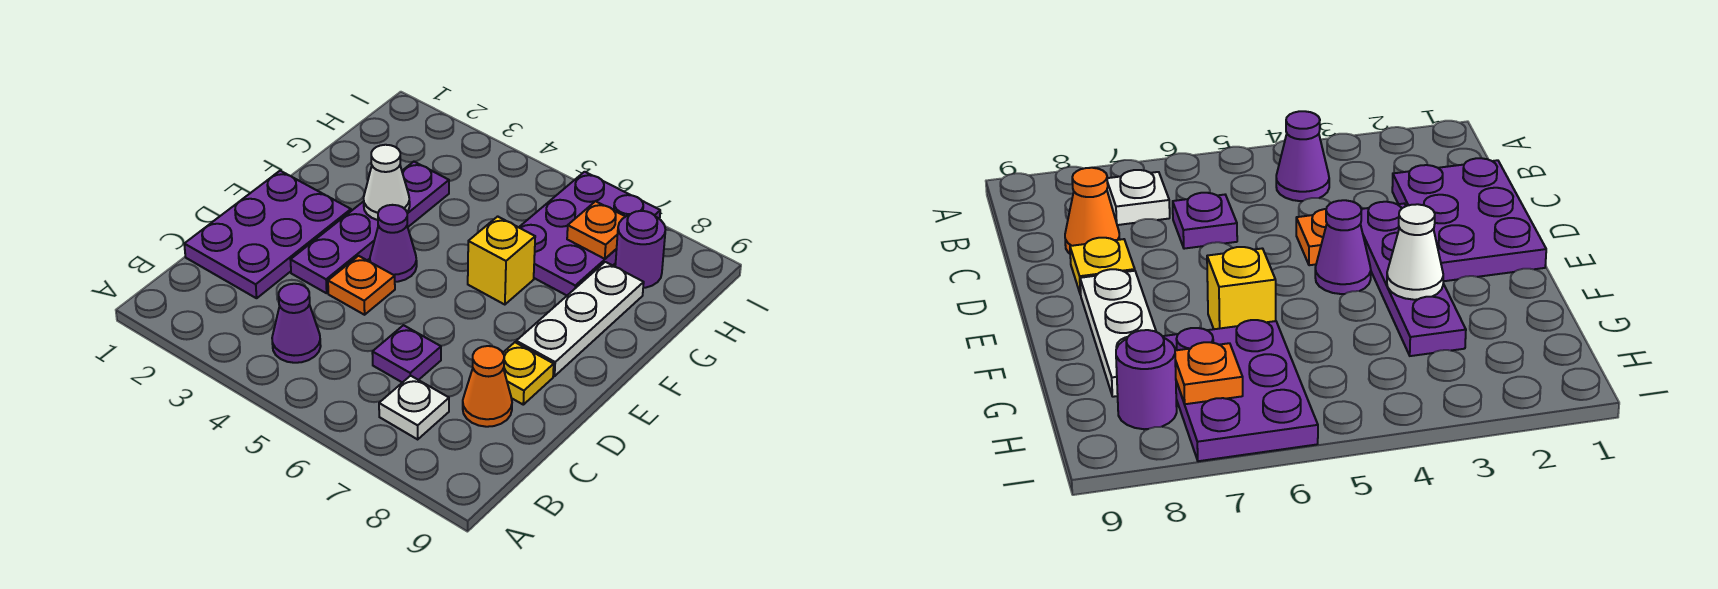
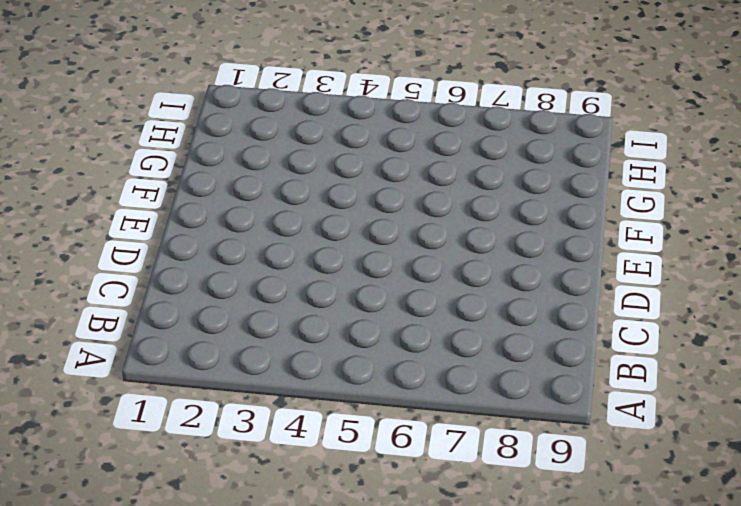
none -> purple cone B4 level 1
none -> white plate B7 level 1
none -> purple plate C1:E2 level 1

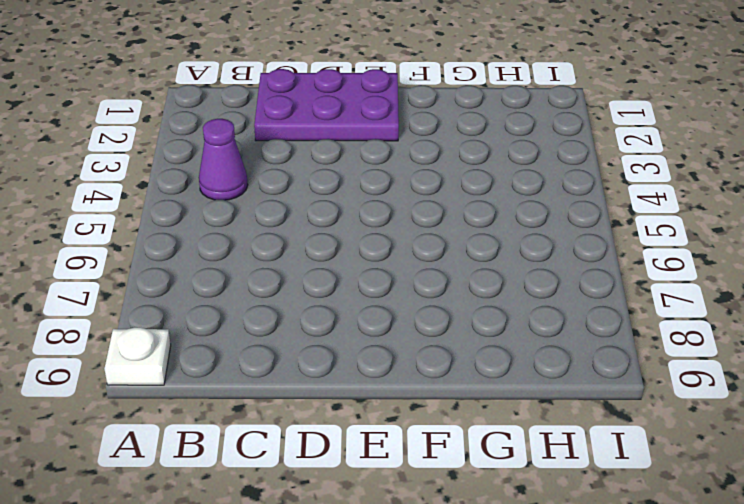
white plate A9 level 1 -> white plate B7 level 1
none -> purple plate C6 level 1
none -> orange cone C8 level 1
none -> purple plate D3:G3 level 1

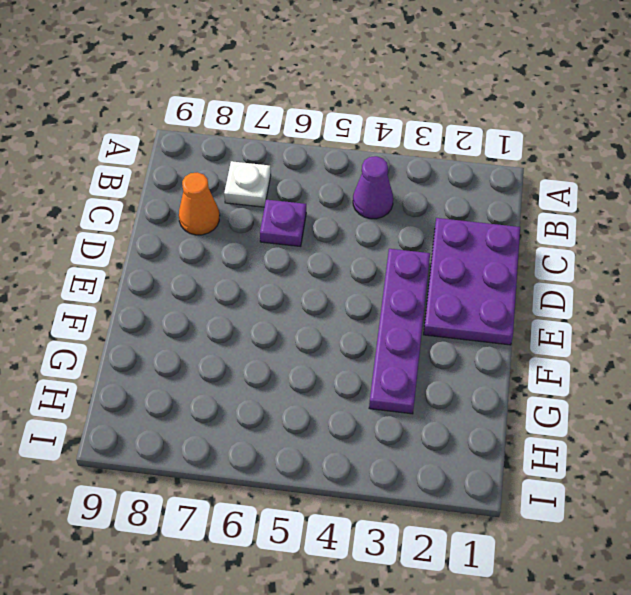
none -> orange plate D4 level 1
none -> yellow plate D8 level 1
none -> purple cone E4 level 1

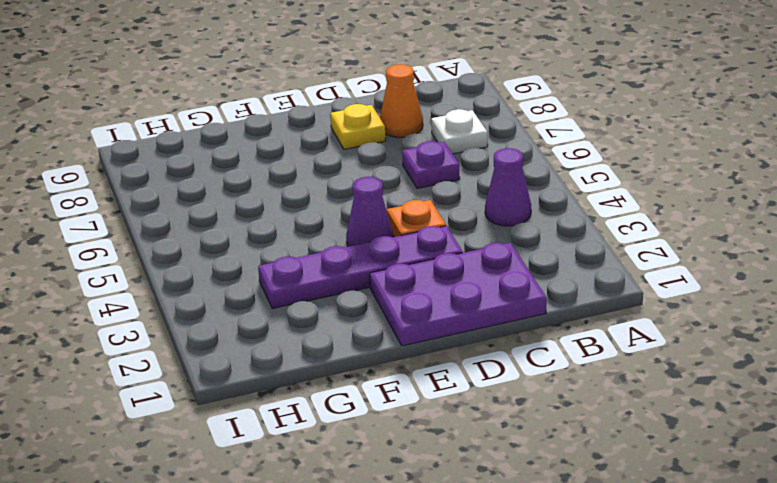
none -> white plate E8:G8 level 1
none -> yellow brick F6 level 1
none -> purple plate G6:I7 level 1

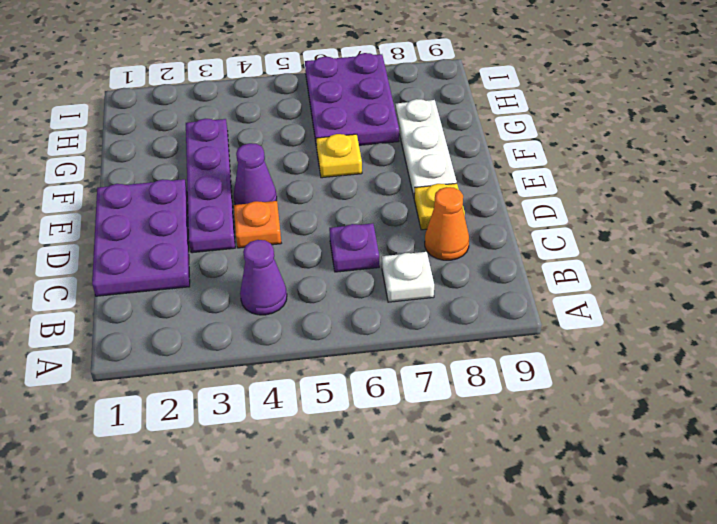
yellow plate F6 level 1 -> yellow brick F6 level 1
none -> purple round brick H8 level 1
none -> white cone F3 level 2
none -> orange plate H7 level 2

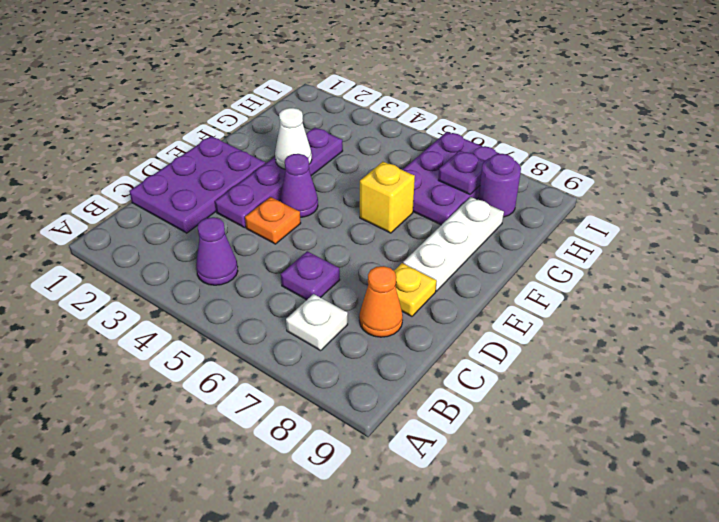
purple plate H7 level 2 -> orange plate H7 level 2

